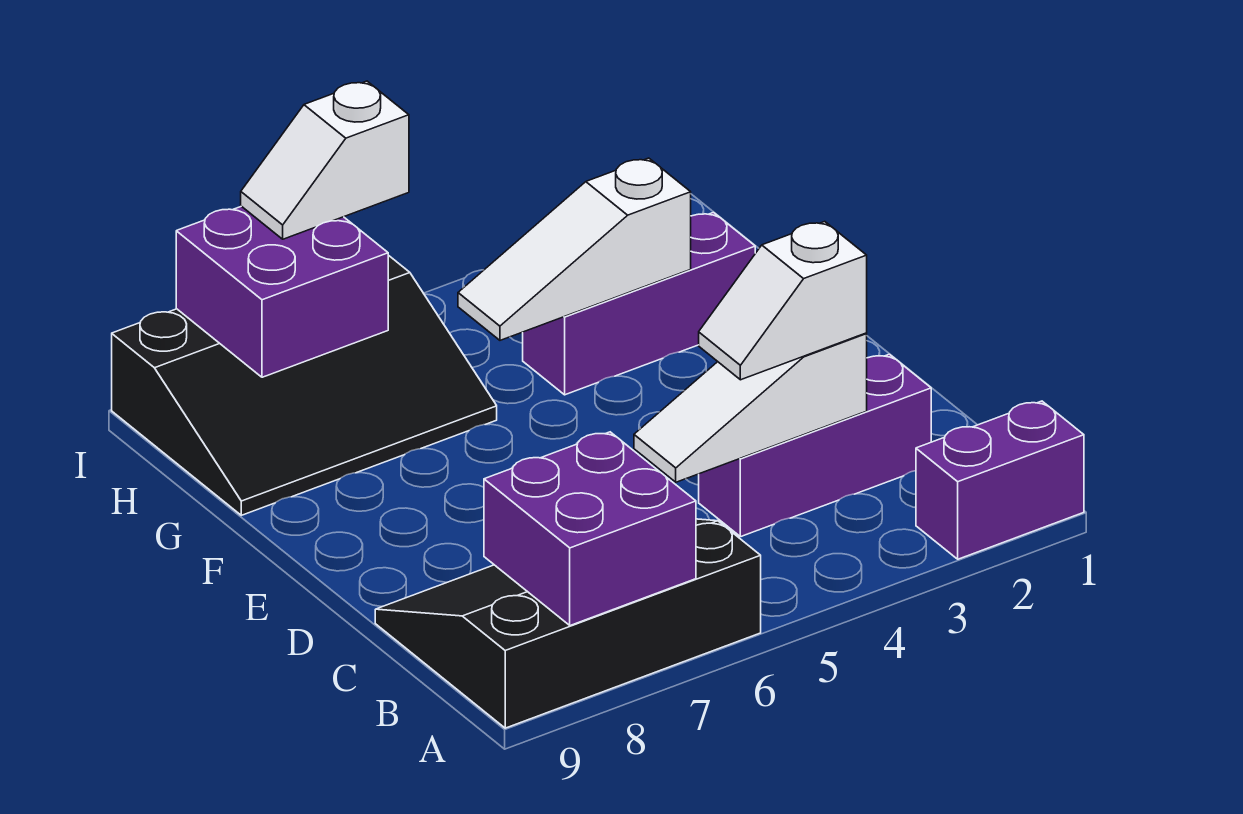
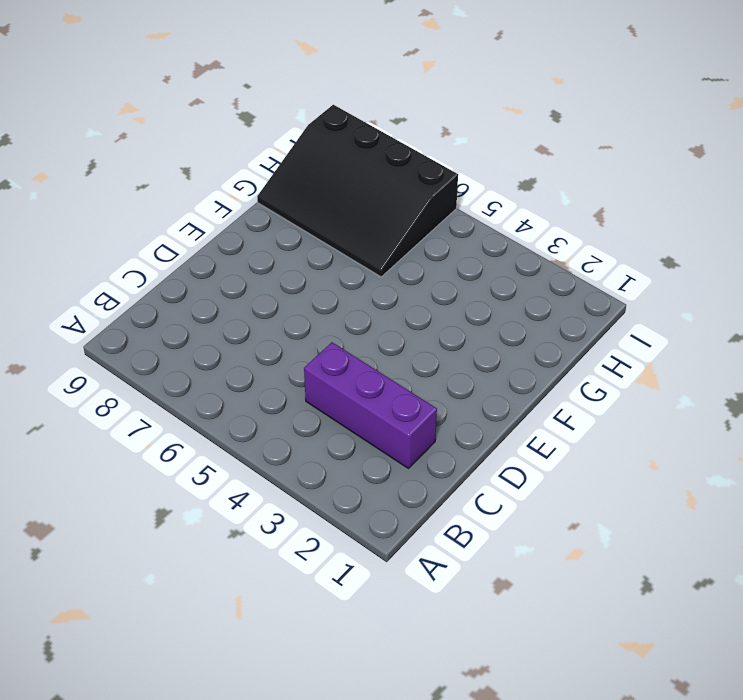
none -> purple brick A1:A2 level 1
none -> black slope A6:C9 level 1 top A

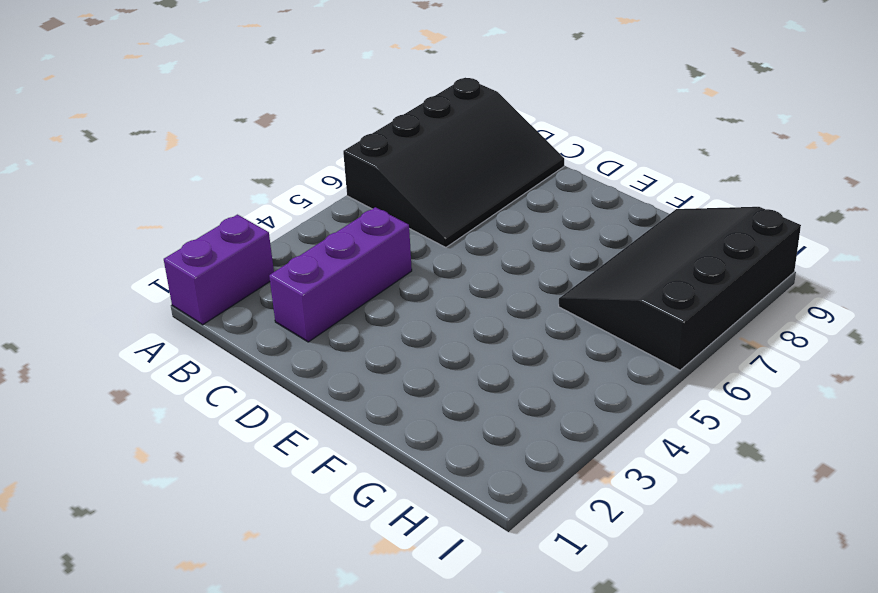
none -> purple brick G2:G4 level 1
none -> purple brick A7:B8 level 2

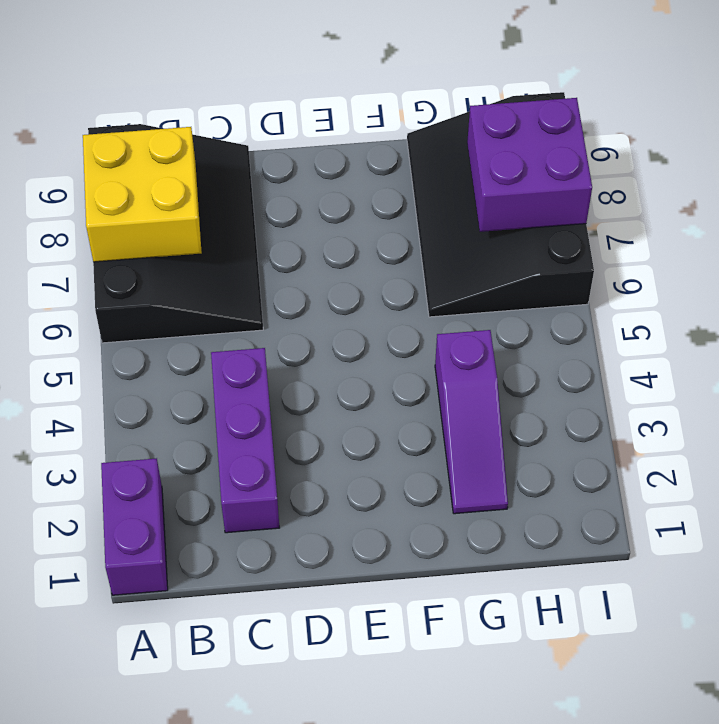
yellow brick A7:B8 level 2 -> purple brick A7:B8 level 2
purple slope G2:G4 level 1 top 4 -> purple brick G2:G4 level 1
none -> white slope C3:C5 level 2 top 3
none -> white slope G3:G5 level 2 top 3

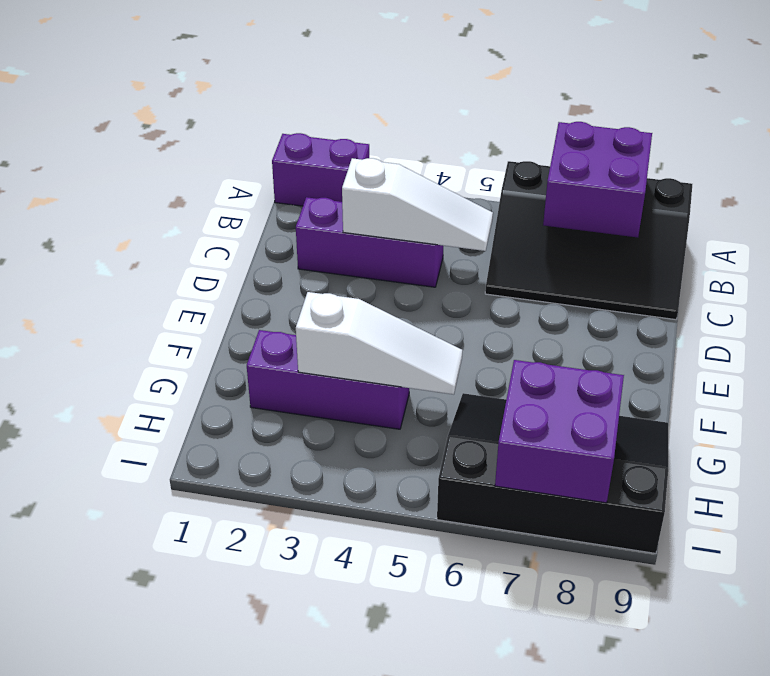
none -> white slope C3:C4 level 3 top 3
none -> white slope I6:I7 level 3 top 6

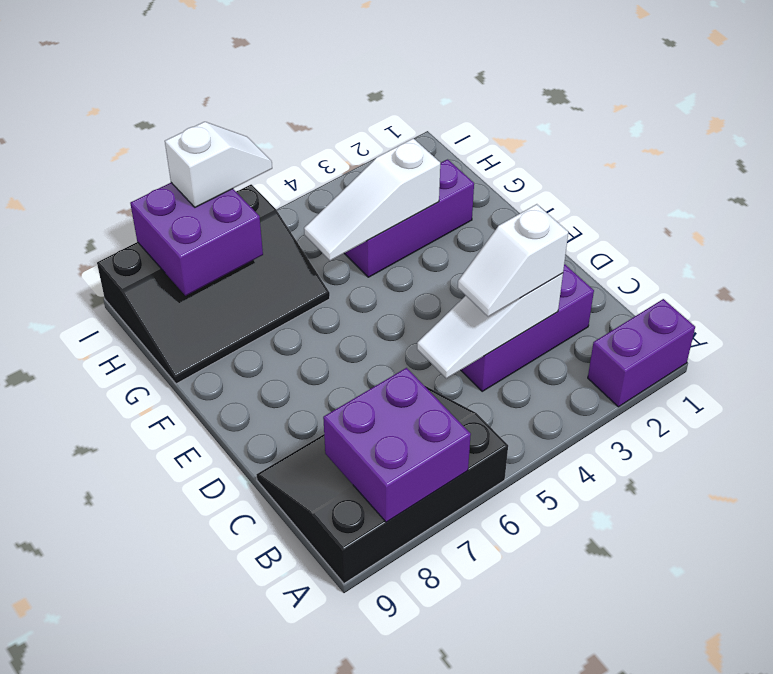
white slope I6:I7 level 3 top 7 -> white slope I6:I7 level 3 top 6

